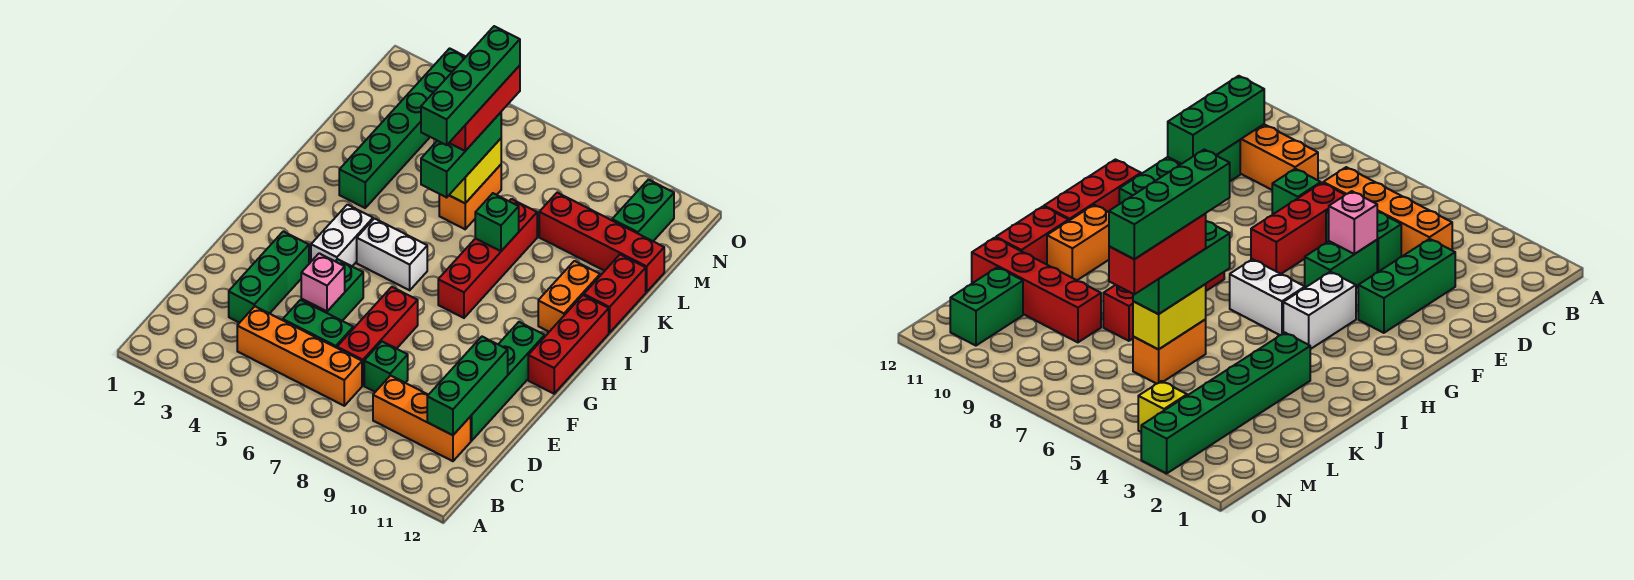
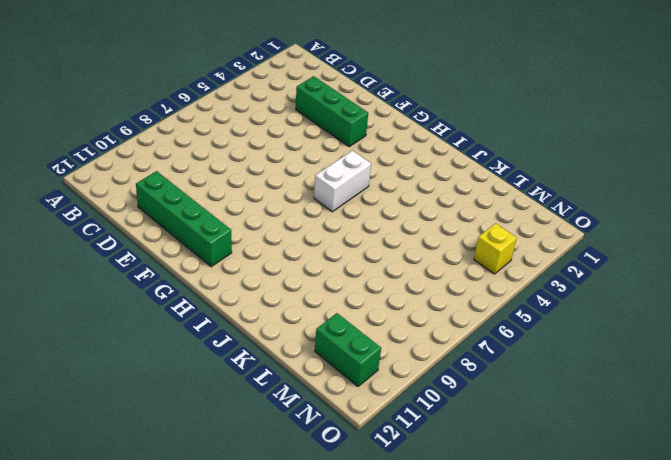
none -> orange brick C4:C7 level 1
none -> orange brick C9:C11 level 1
none -> green brick D5:D6 level 1

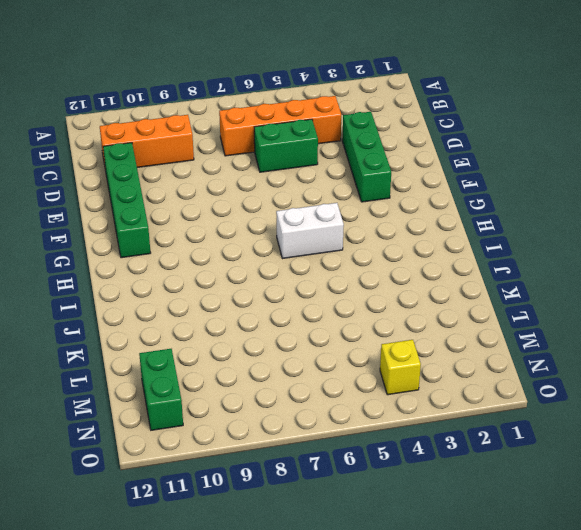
none -> red brick D7:F7 level 1
none -> green brick D8 level 1
none -> green brick E5:F5 level 1

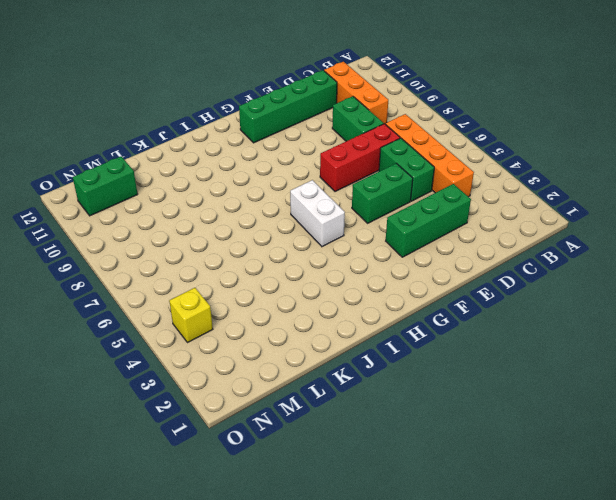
green brick D8:D9 level 1 -> green brick D8 level 1
none -> white brick G4:H4 level 1
none -> red brick G12:I12 level 1
none -> red brick H8:K8 level 1

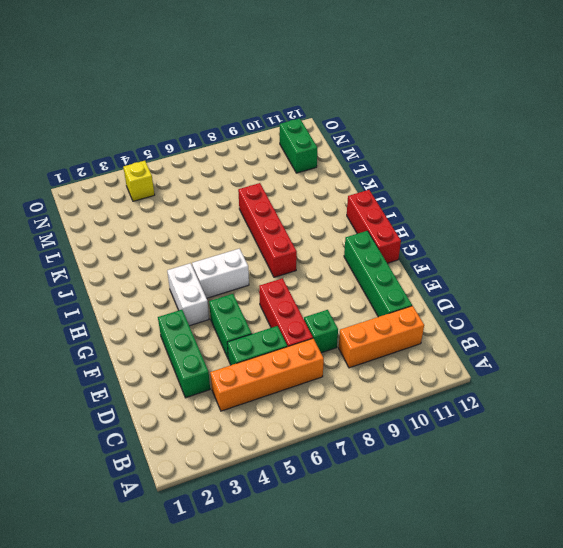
none -> orange brick I11:J11 level 1
none -> green brick J3:O3 level 1
none -> red brick J12:K12 level 1

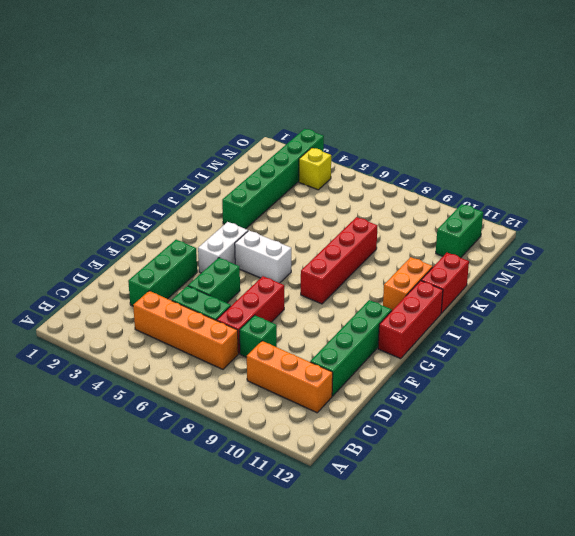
none -> orange brick K6:L6 level 1
none -> red brick L9:L12 level 1
none -> green brick C11:E11 level 2

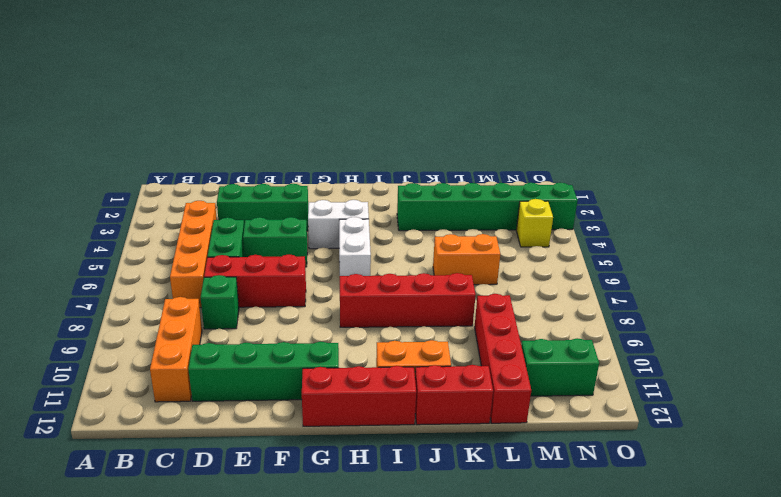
none -> green brick C11:E11 level 2
none -> pink brick E5 level 2
none -> green brick J8 level 2

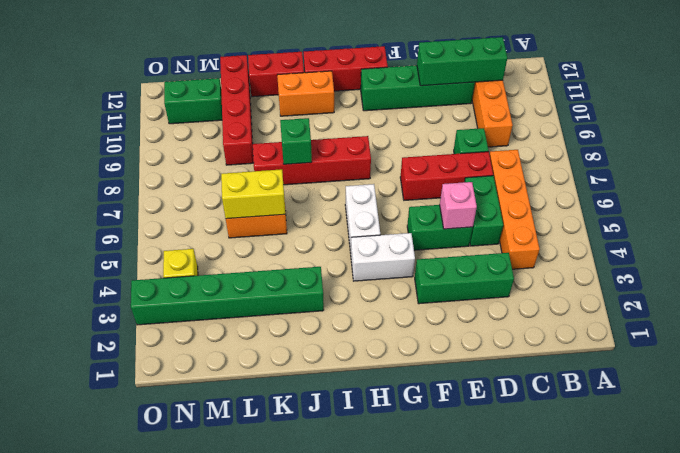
none -> green brick J6:L6 level 3
none -> red brick K6:M6 level 4
none -> green brick J6:M6 level 5

